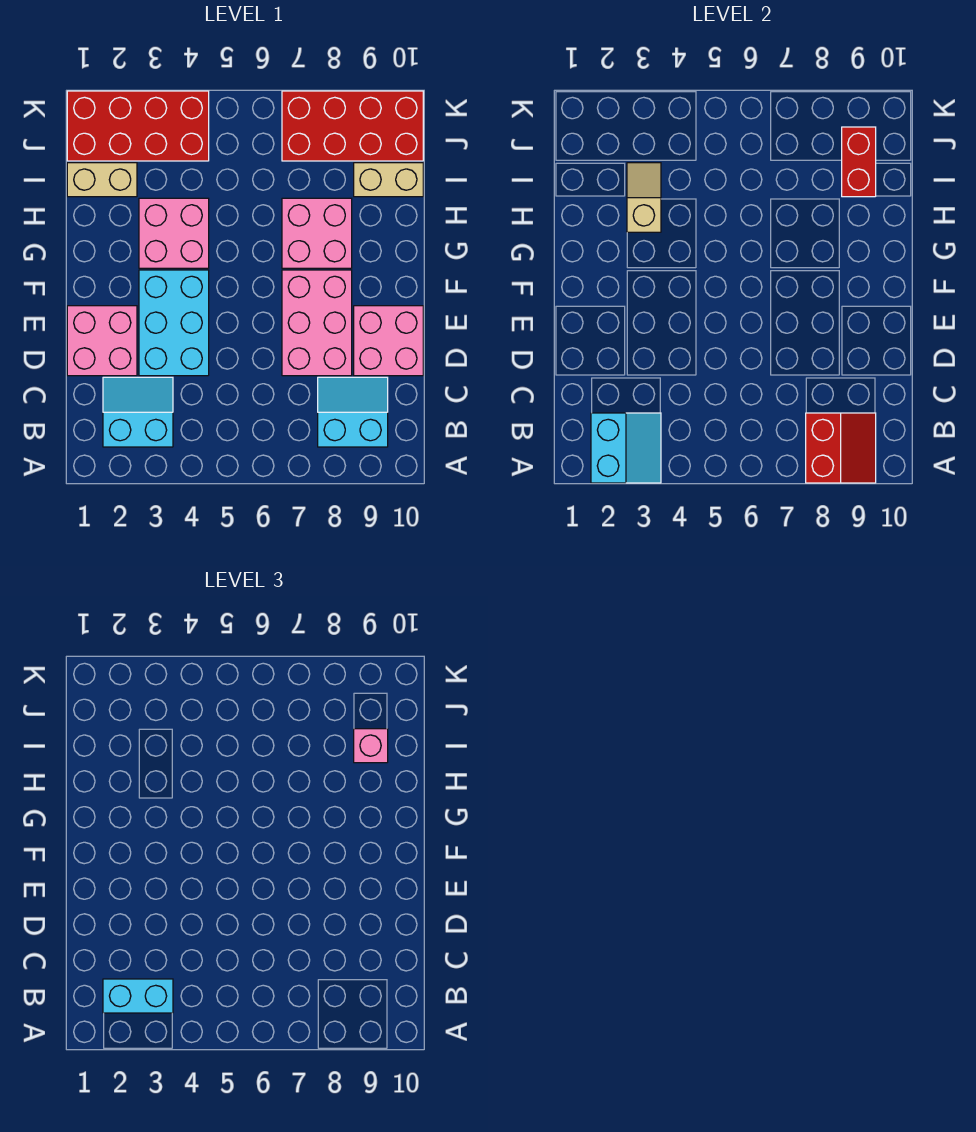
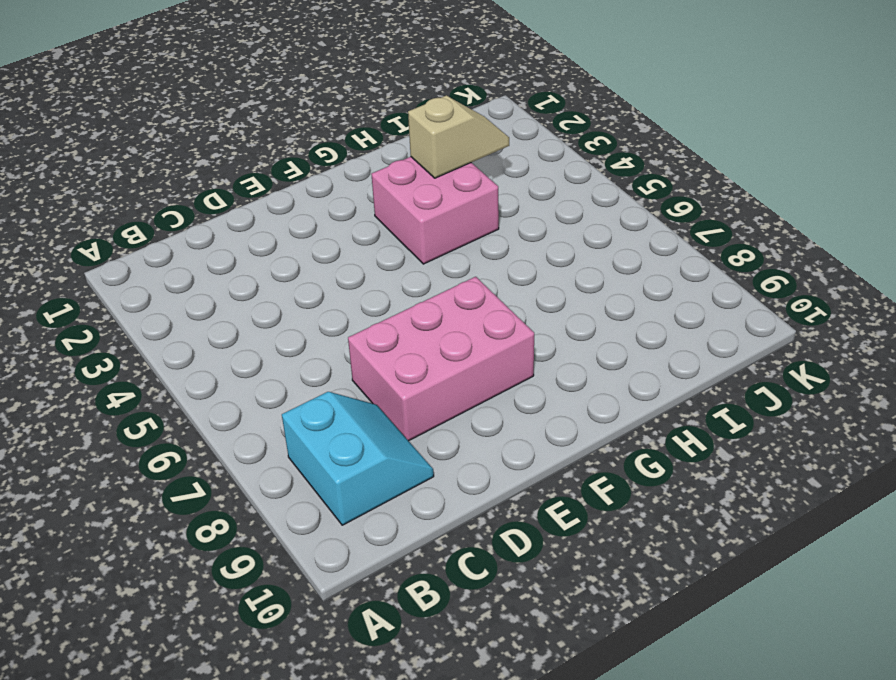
none -> cyan slope B2:C3 level 1 top B
none -> pink brick D1:E2 level 1
none -> cyan brick D3:F4 level 1

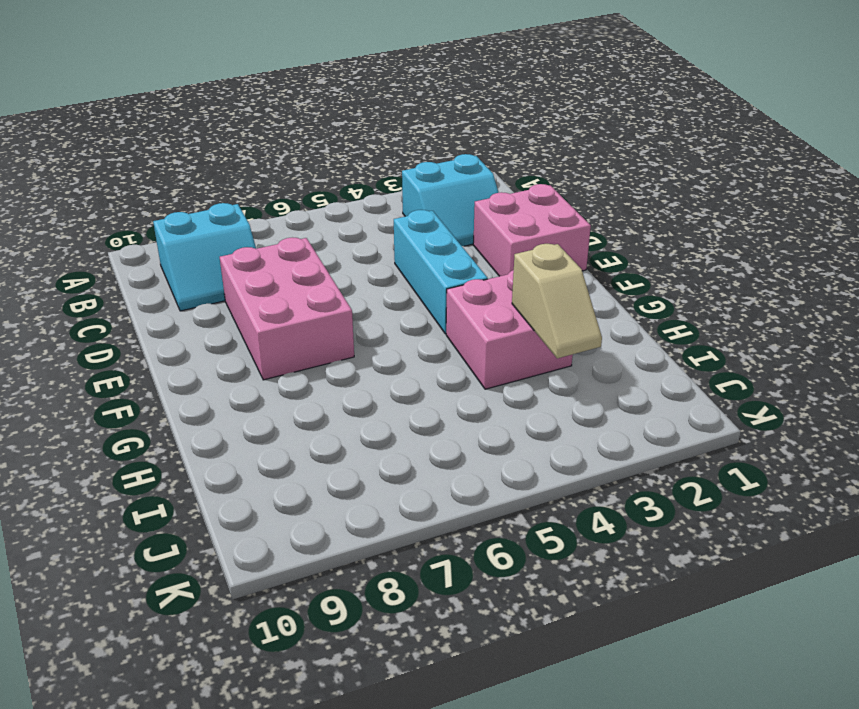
cyan brick D4:F4 level 1 -> cyan brick D3:F4 level 1
none -> pink brick D9:E10 level 1
none -> pink brick G7:H8 level 1
none -> tan brick I1:I2 level 1

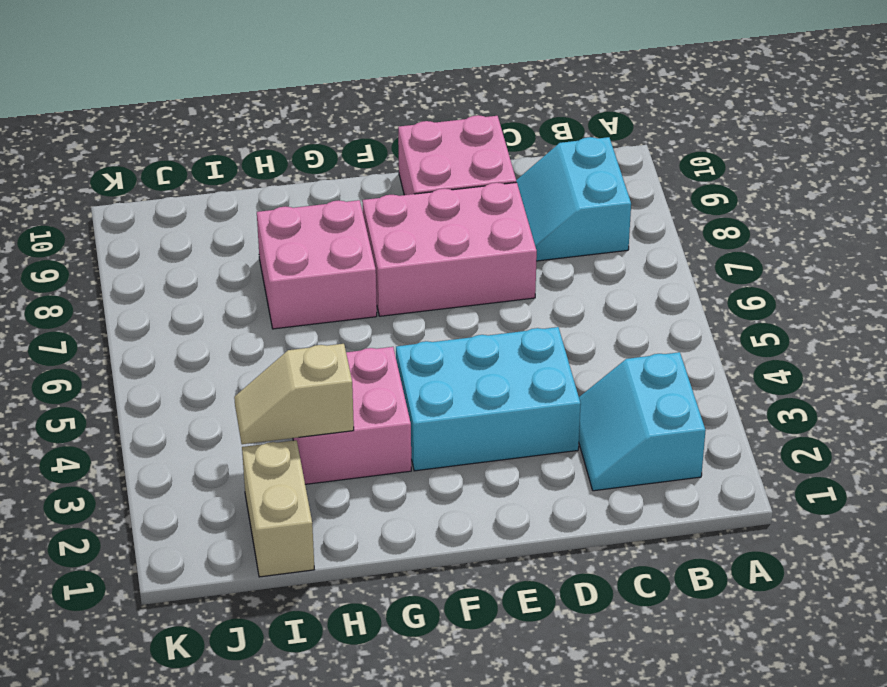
none -> pink brick D1:E2 level 1
none -> tan brick I9:I10 level 1
none -> red brick J1:K4 level 1

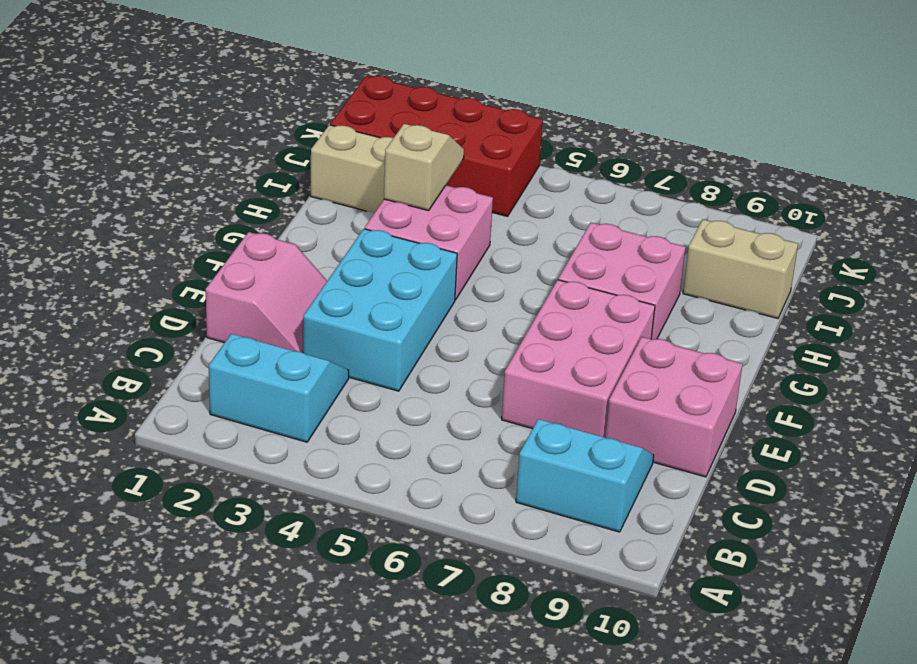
pink slope D1:E2 level 1 top 1 -> pink brick D1:E2 level 1
none -> red brick J7:K10 level 1
none -> cyan slope A2:B3 level 2 top 2
none -> red slope A8:B9 level 2 top 8

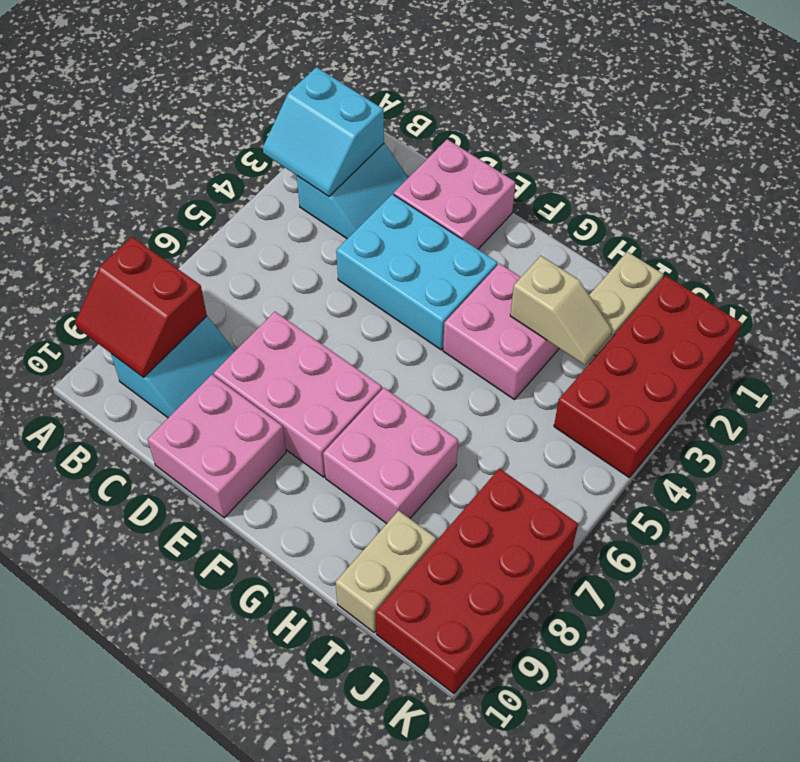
none -> red brick I9:J9 level 2
none -> cyan brick B2:B3 level 3
none -> pink brick I9 level 3

